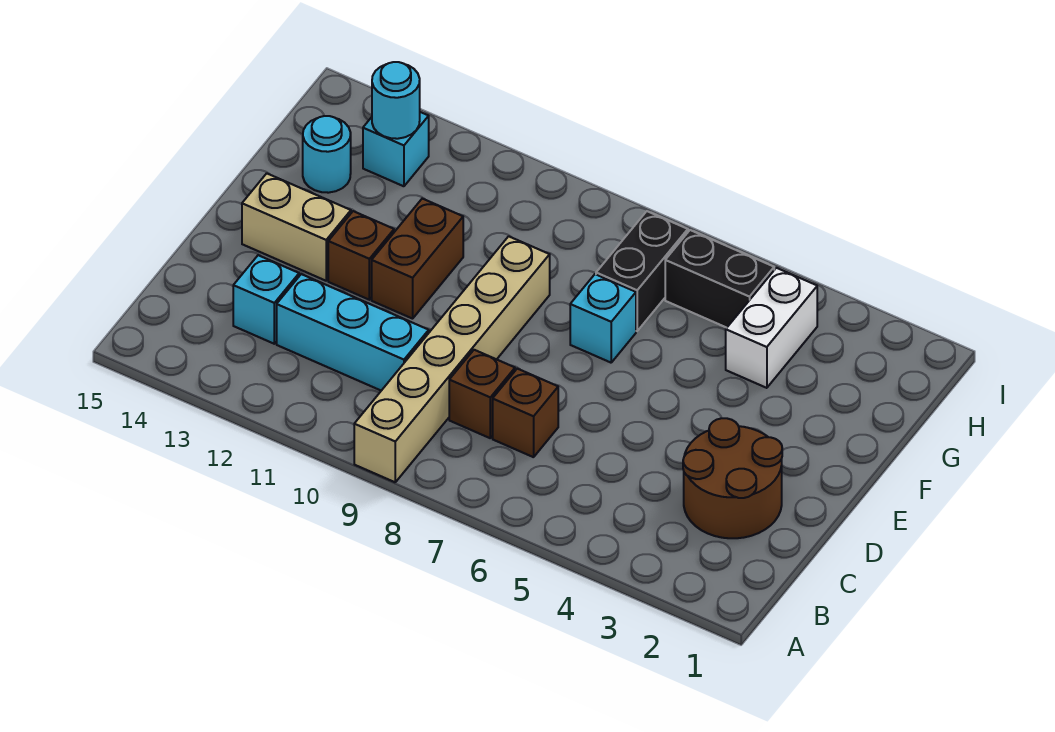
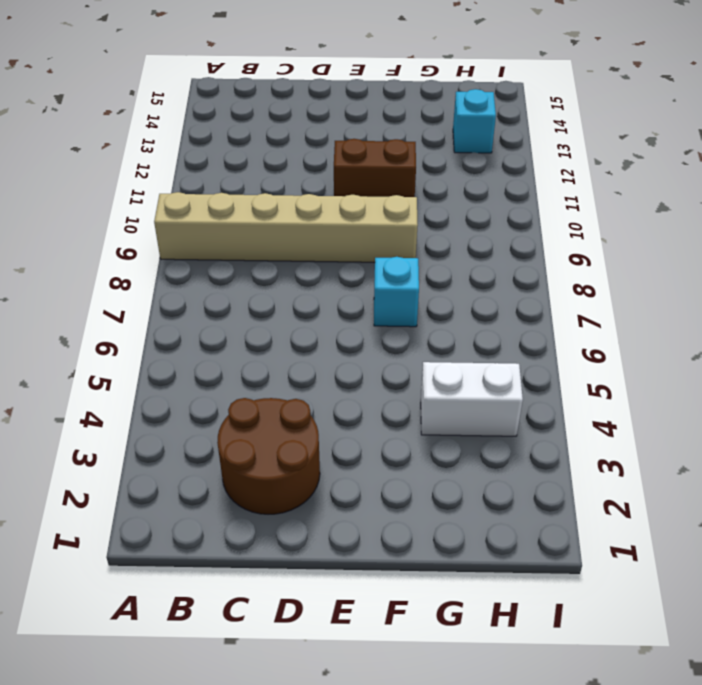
none -> brown brick C7 level 1
none -> brown brick C8 level 1
none -> cyan brick C10:C12 level 1

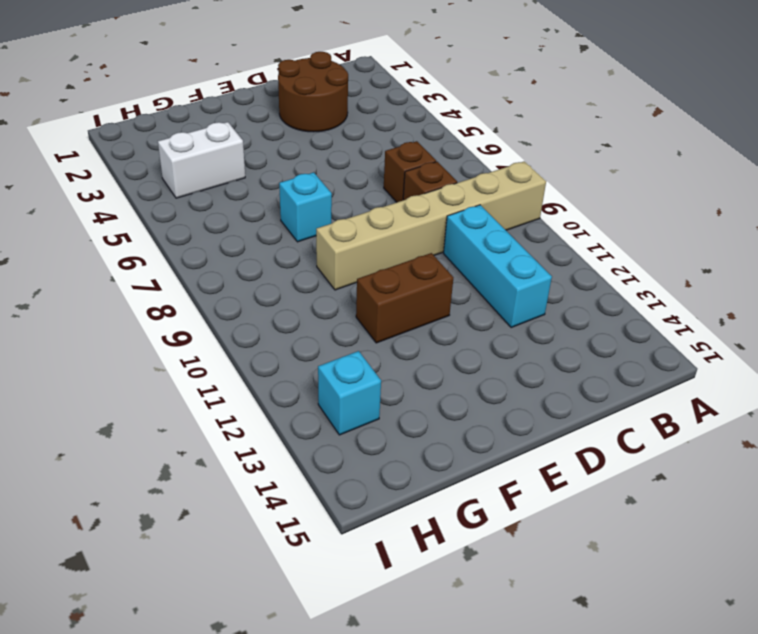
none -> cyan brick C13 level 1
none -> brown brick E12 level 1
none -> tan brick E13:E14 level 1

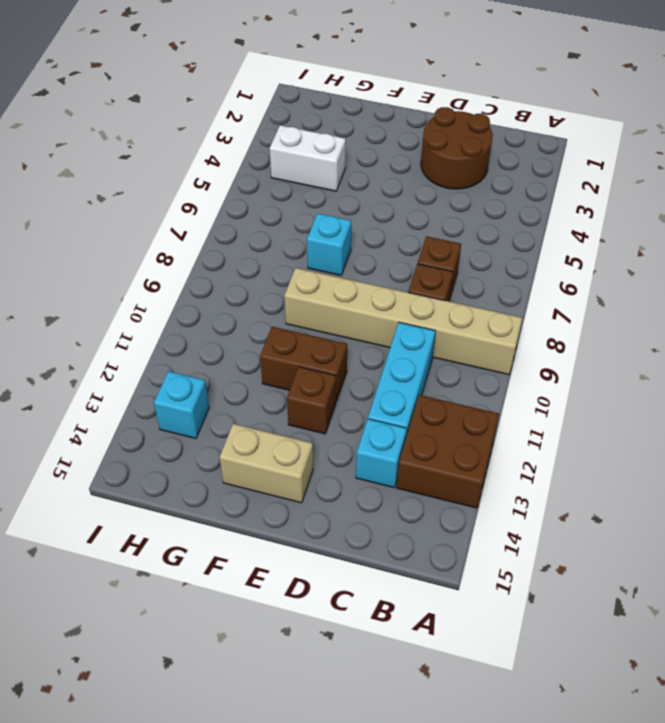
brown brick A12:B13 level 1 -> none
tan brick E14:F14 level 1 -> tan brick E13:E14 level 1
none -> black brick G7:H7 level 1
none -> cyan round brick G14 level 1
none -> black brick H5:H6 level 1

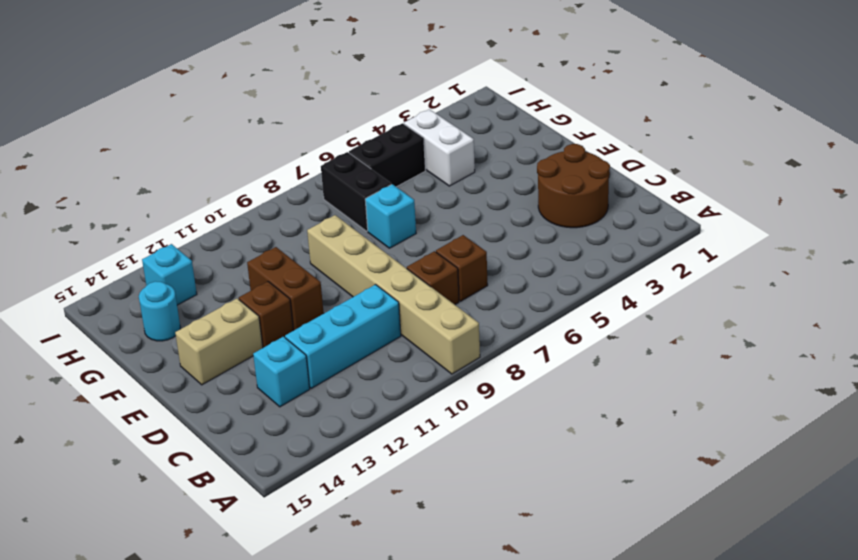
none -> cyan round brick H13 level 2

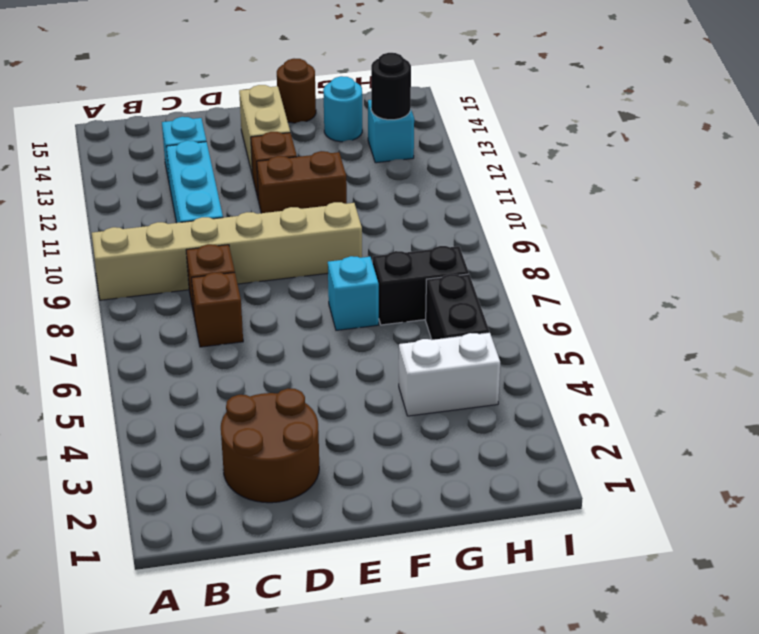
brown round brick F15 level 1 -> none
black round brick H13 level 2 -> cyan round brick H13 level 2

